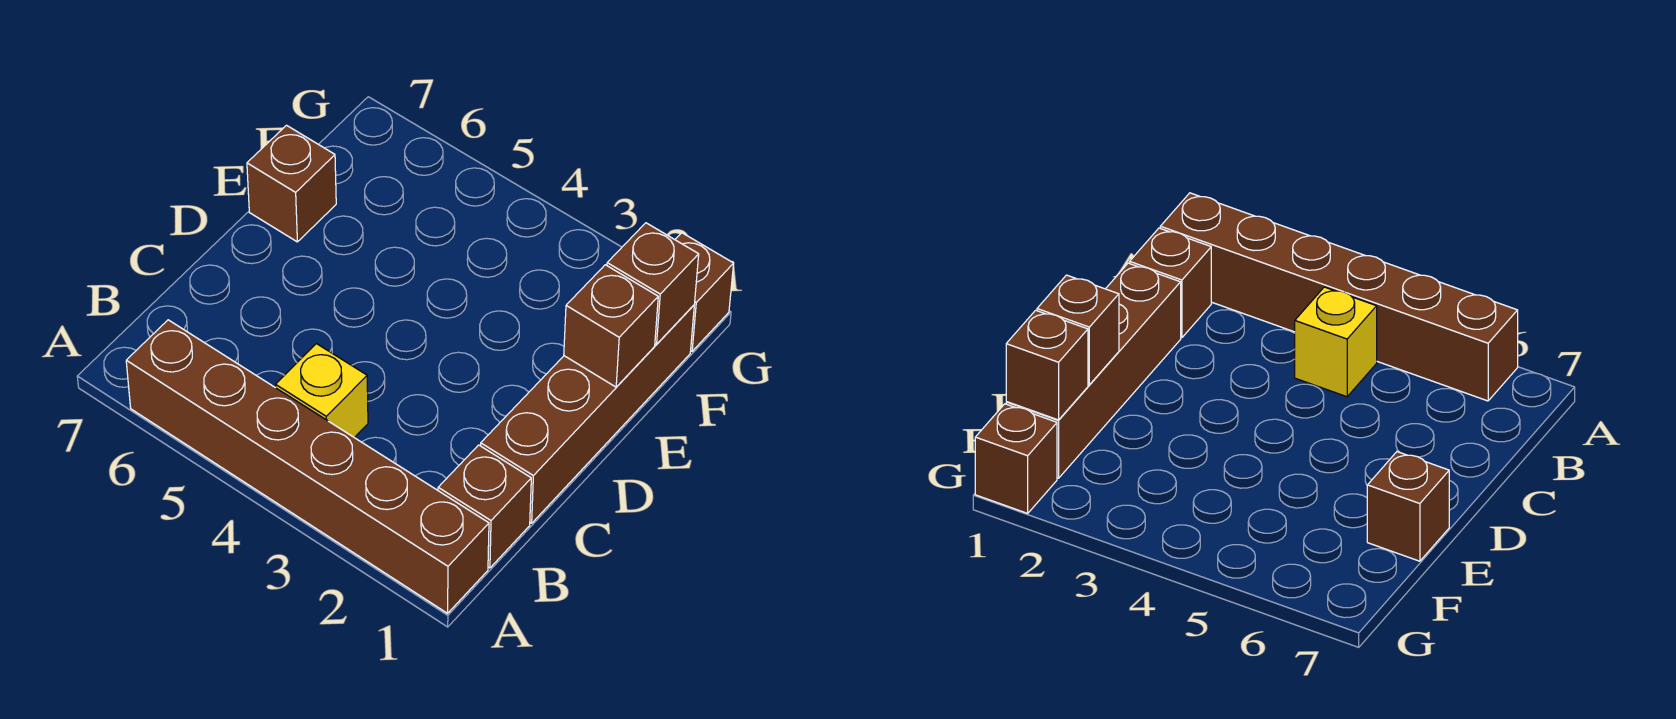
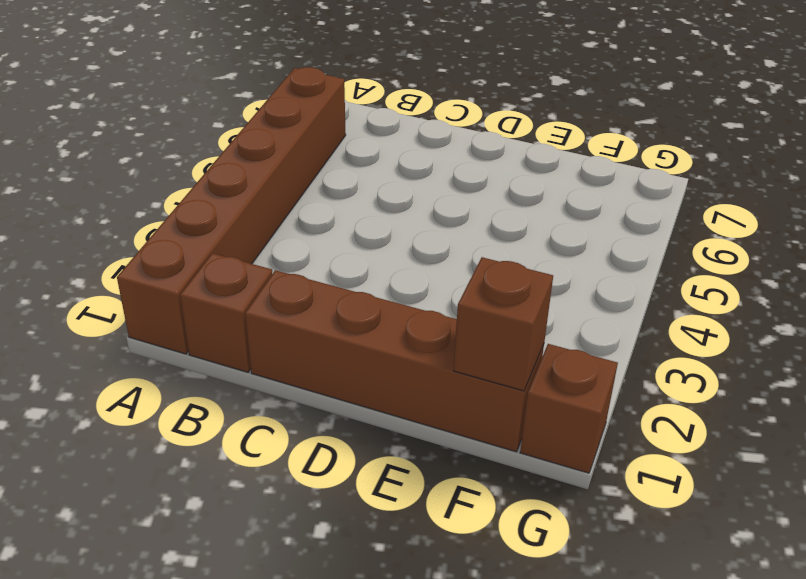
none -> yellow brick B4 level 1
none -> brown brick E7 level 1

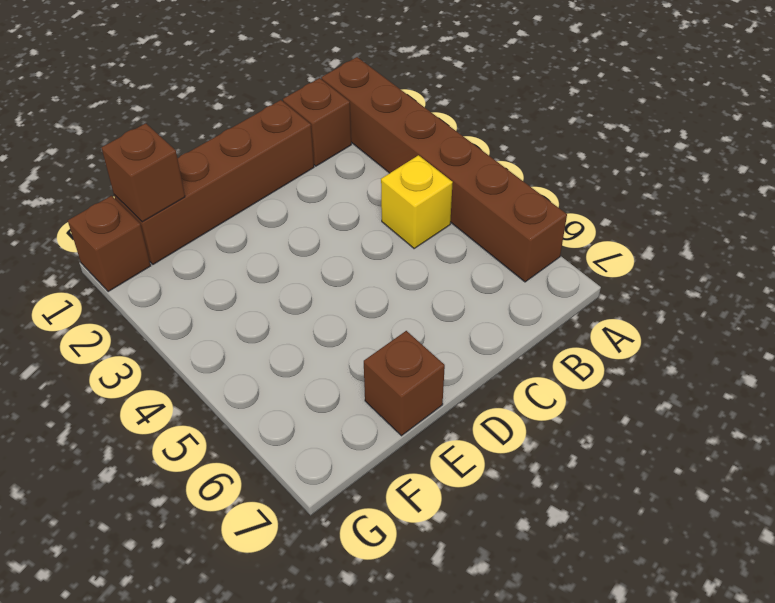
none -> brown brick E1 level 2

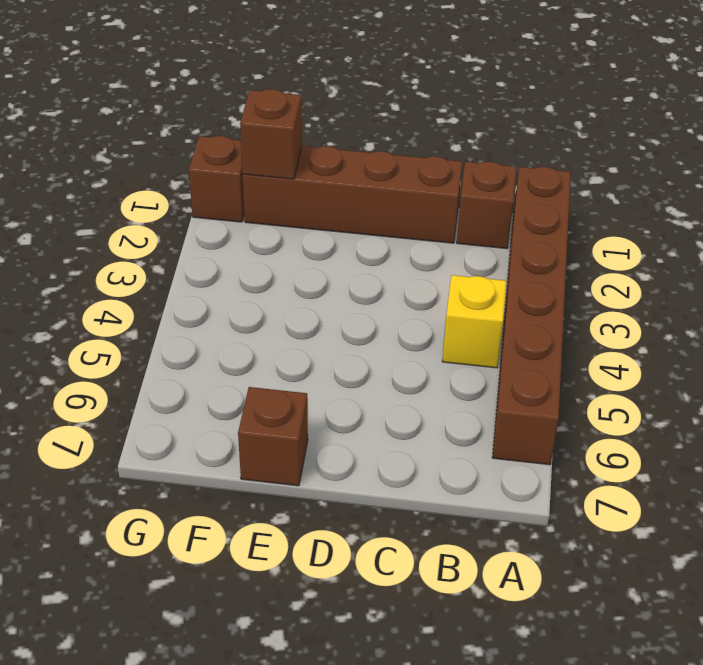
none -> brown brick E1 level 2

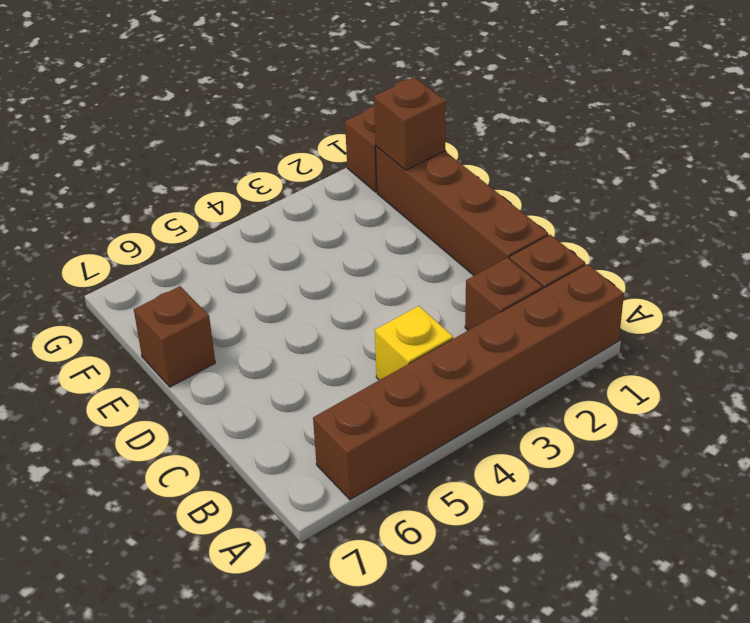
brown brick B2 level 1 -> brown brick E1 level 2

